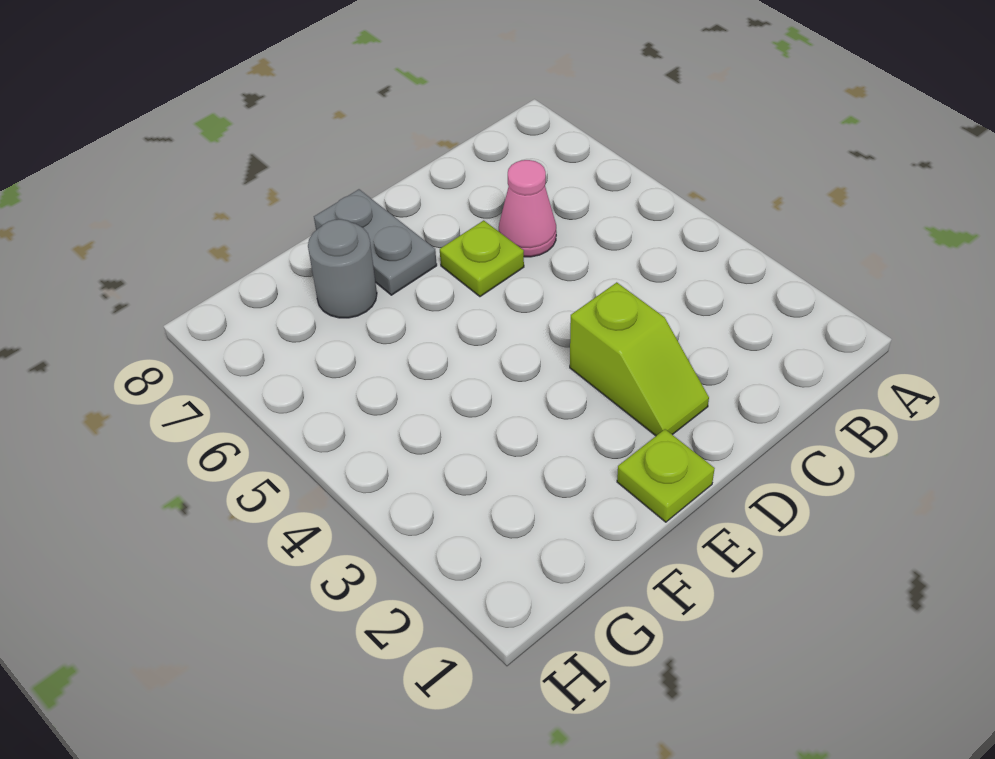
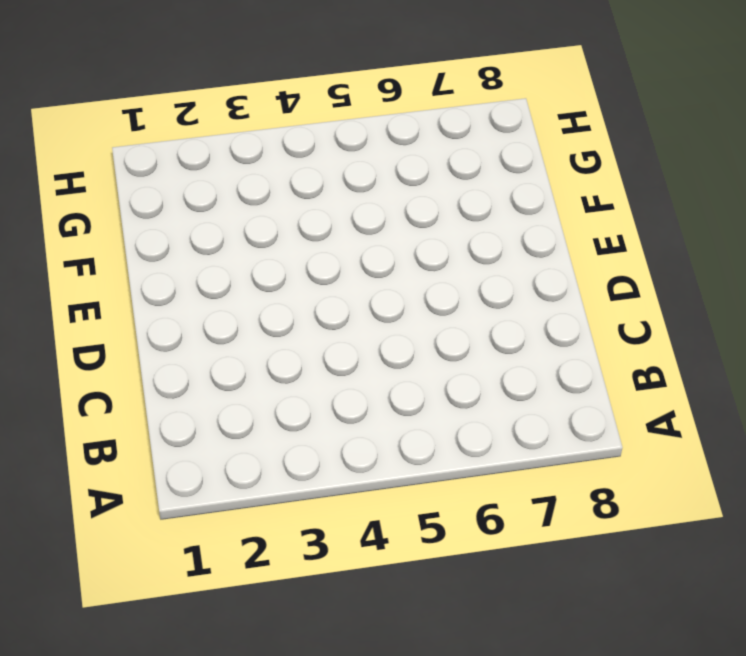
none -> pink cone C6 level 1
none -> lime slope D2:D3 level 1 top 3

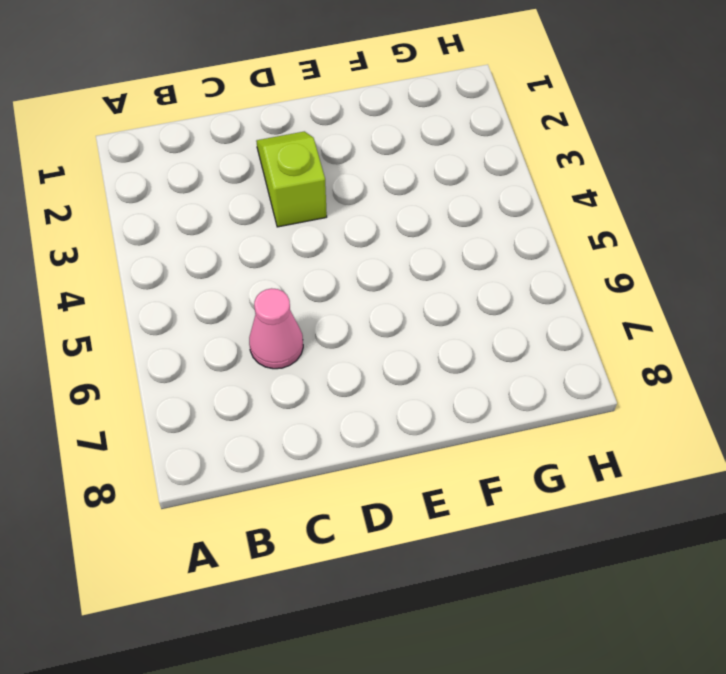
none -> lime plate D6 level 1
none -> lime plate E1 level 1

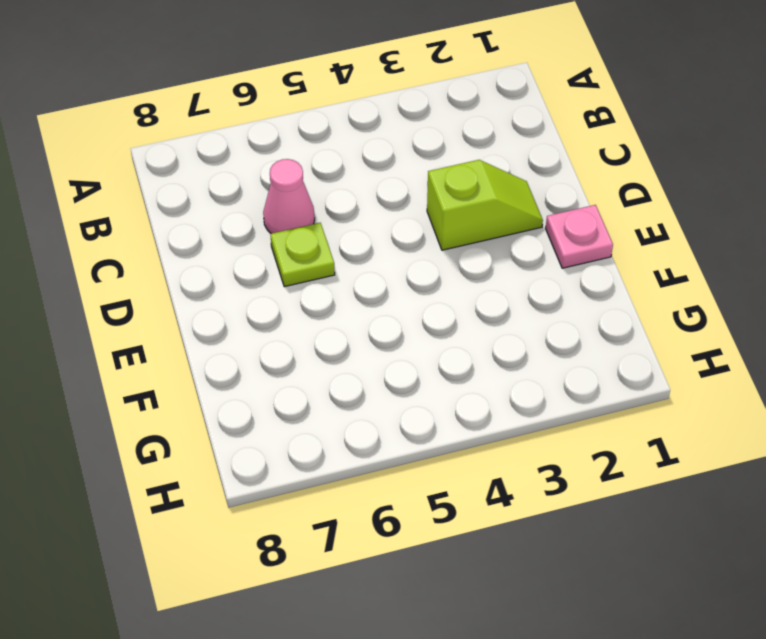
pink plate E1 level 1 -> lime plate E1 level 1
none -> grey plate E7:E8 level 1
none -> grey round brick F7 level 1

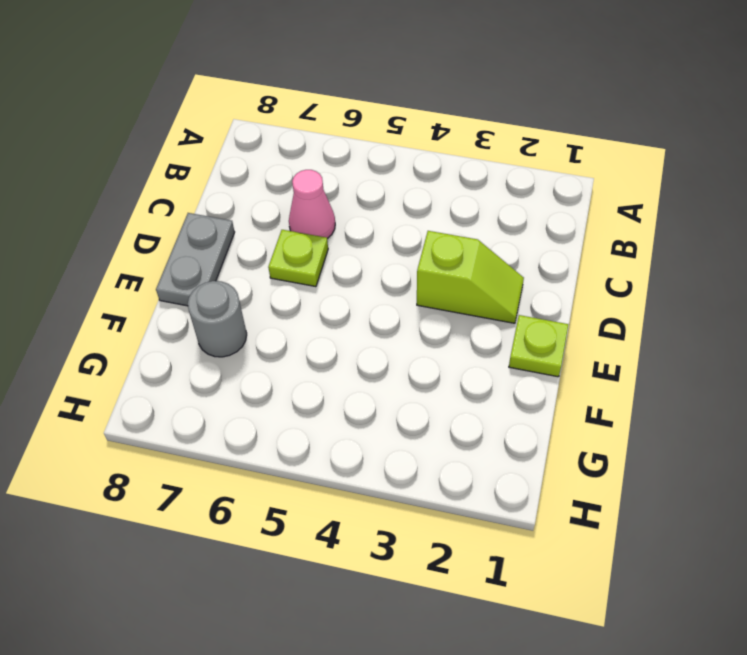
grey plate D8:E8 level 1 -> grey plate E7:E8 level 1

